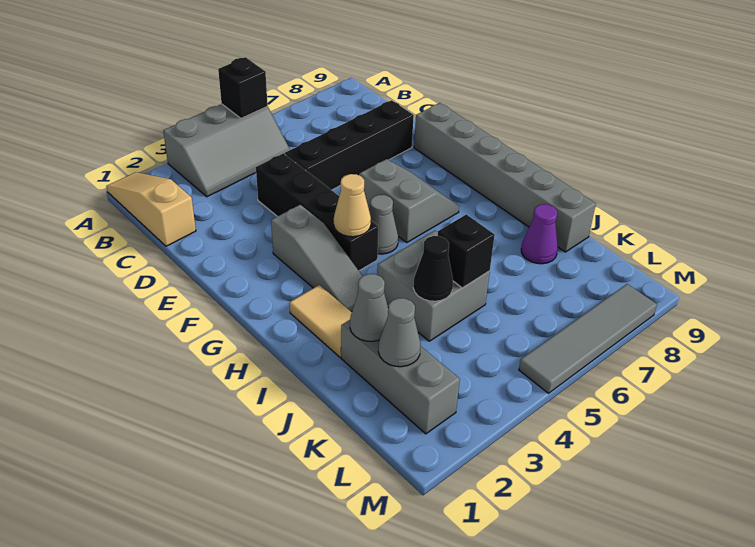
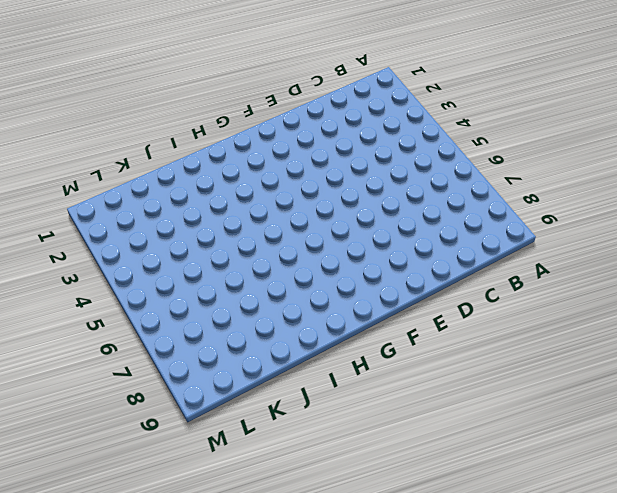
none -> tan slope A1:C1 level 1 top C
none -> grey slope A3:B5 level 1 top A
none -> black brick D4:G4 level 1

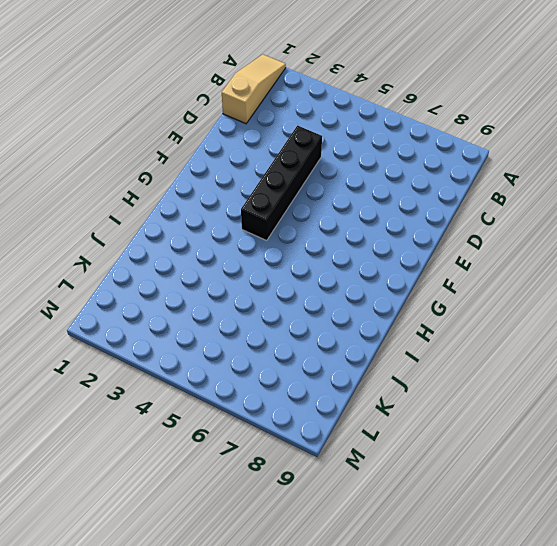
none -> grey slope A3:B5 level 1 top A
none -> black brick D5:D8 level 1
none -> grey brick E9:J9 level 1

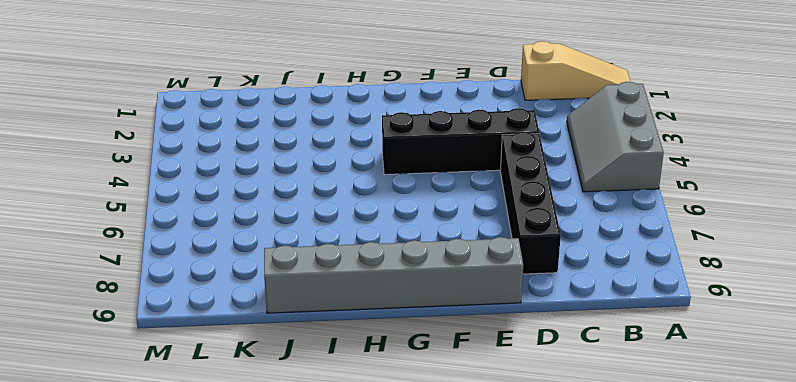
none -> grey slope F3:H3 level 1 top F
none -> grey slope F6:G7 level 1 top 6
none -> grey cone G5 level 1

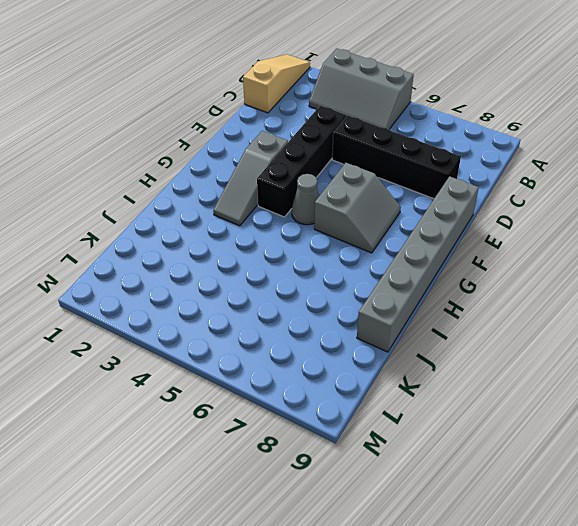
none -> tan tile H2:I2 level 1
none -> grey brick I4:J5 level 1
none -> grey brick J2:L2 level 1

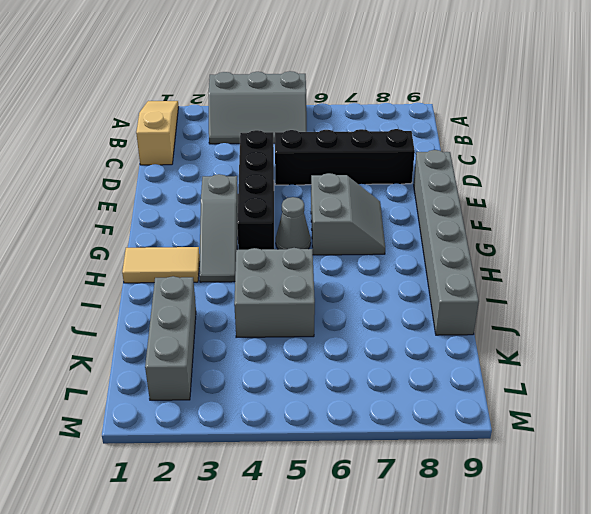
tan tile H1:H2 level 1 -> tan tile H2:I2 level 1
none -> purple cone J8 level 1
none -> grey tile M5:M8 level 1
none -> black brick A5 level 2

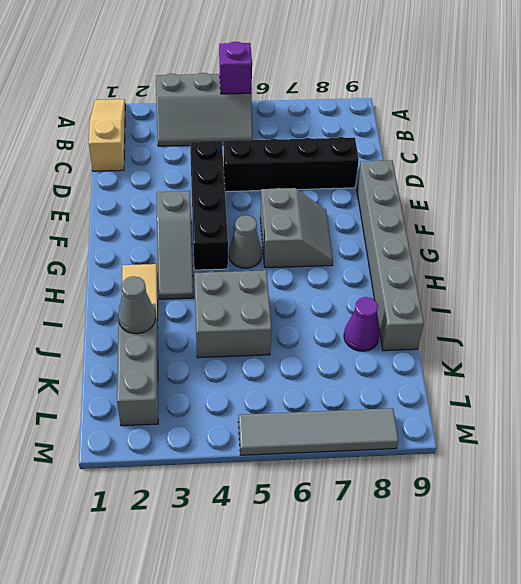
purple brick A5 level 2 -> black brick A5 level 2
none -> tan cone G4 level 2
none -> black cone J4 level 2
none -> black brick J5 level 2

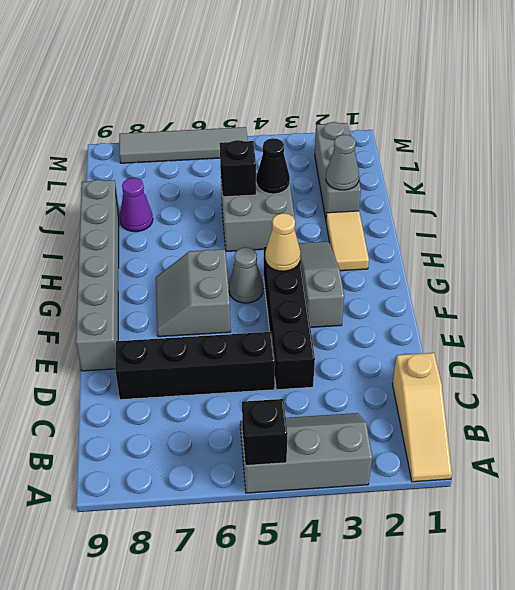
none -> grey cone K2 level 2

